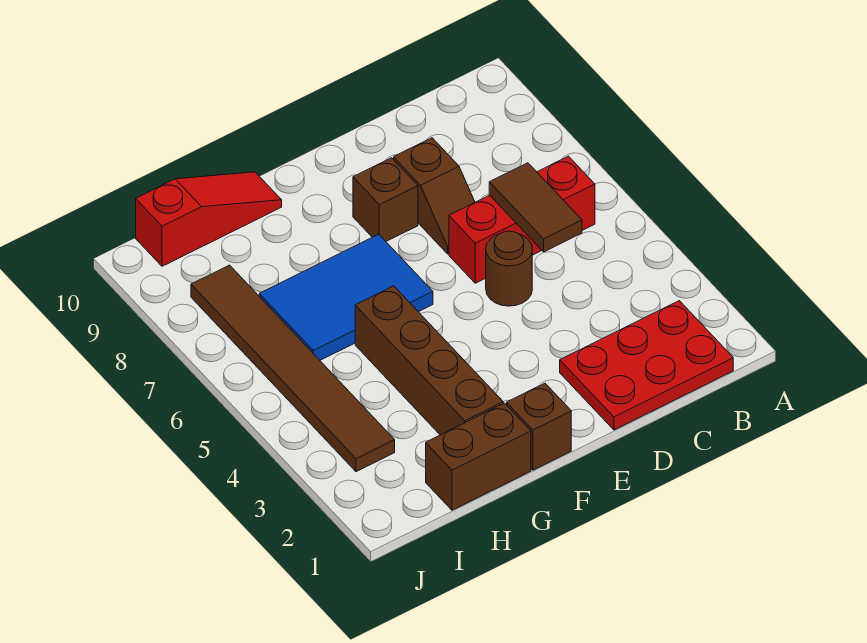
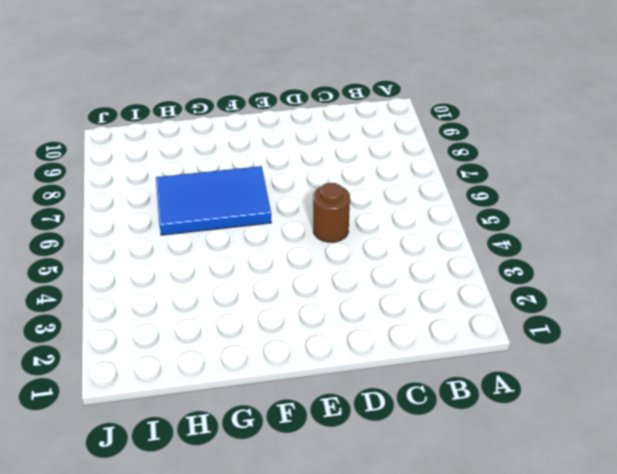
none -> red plate B1:D2 level 1
none -> red brick B6:D6 level 1
none -> brown slope D7:D8 level 1 top 8

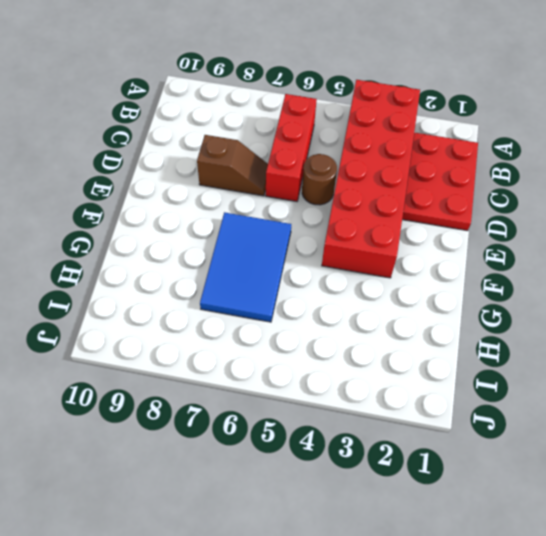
red brick A3:F4 level 1 -> none
none -> brown brick E8 level 1
none -> brown brick F1 level 1
none -> brown brick G1:H1 level 1

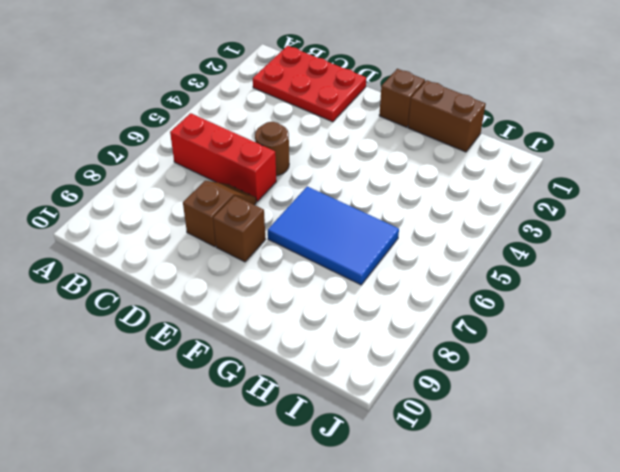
none -> brown brick G2:G5 level 1
none -> red slope G10:I10 level 1 top I
none -> brown tile I3:I8 level 1

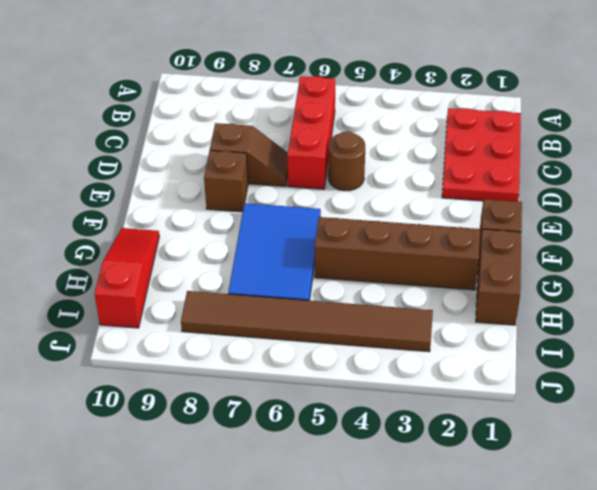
none -> brown tile C5:C6 level 2

